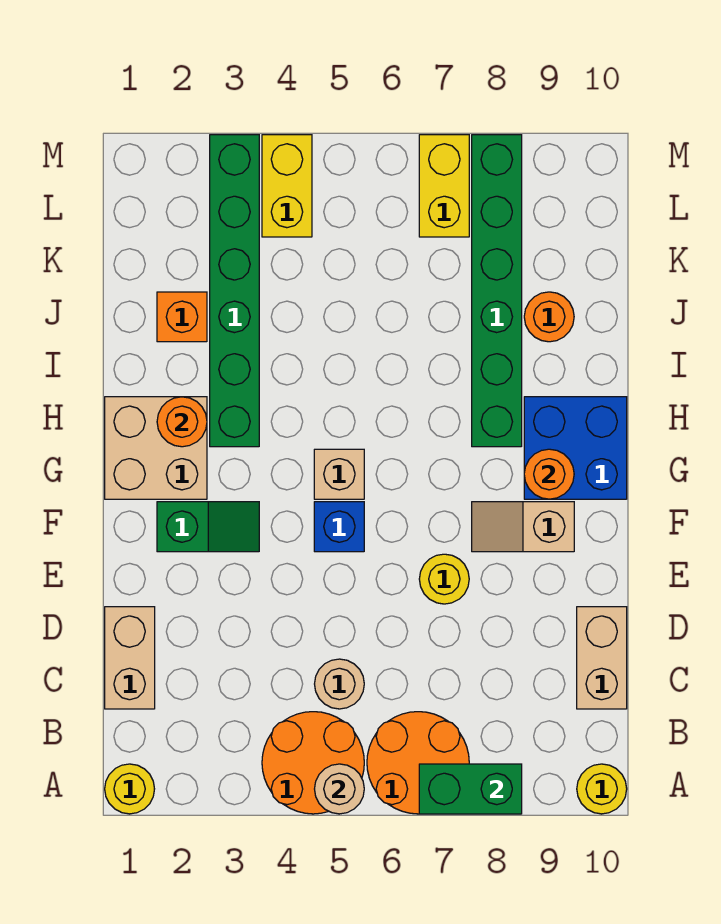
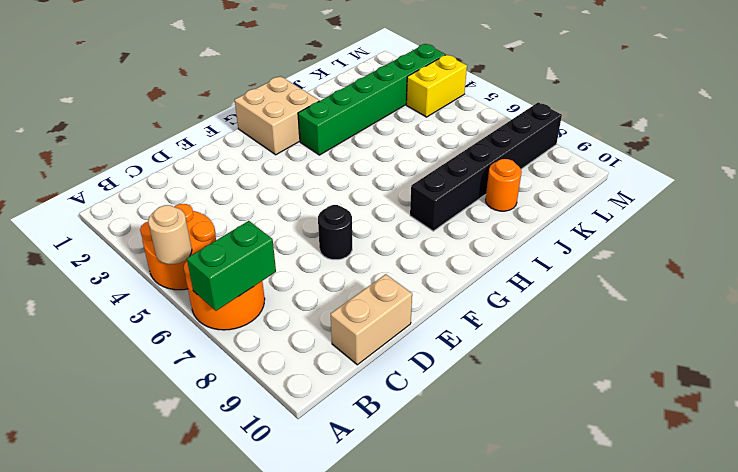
green brick A7:B7 level 2 -> green brick A7:A8 level 2
black round brick E7 level 1 -> yellow round brick E7 level 1
black brick H8:M8 level 1 -> green brick H8:M8 level 1
none -> yellow round brick A1 level 1
none -> yellow round brick A10 level 1
none -> tan brick C1:D1 level 1

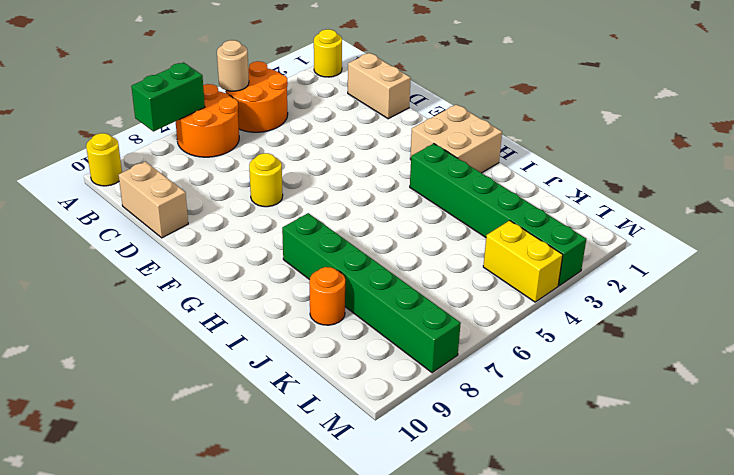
none -> tan round brick C5 level 1
none -> green slope F2:F3 level 1 top 2
none -> blue brick F5 level 1

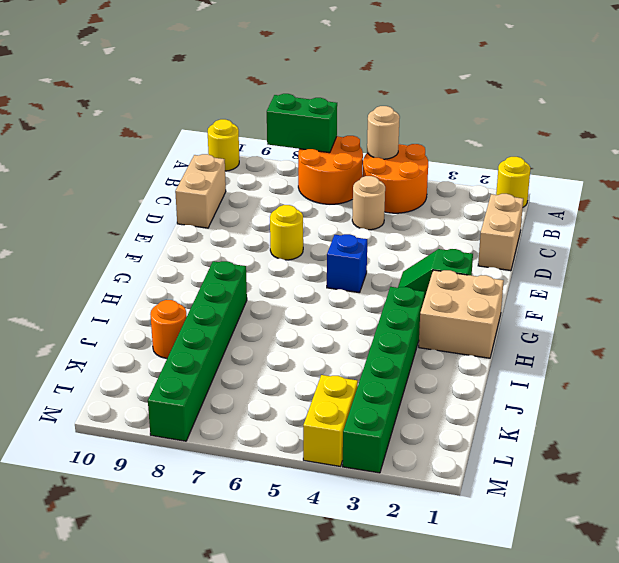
none -> tan slope F8:F9 level 1 top 9
none -> tan brick G5 level 1
none -> blue brick G9:H10 level 1

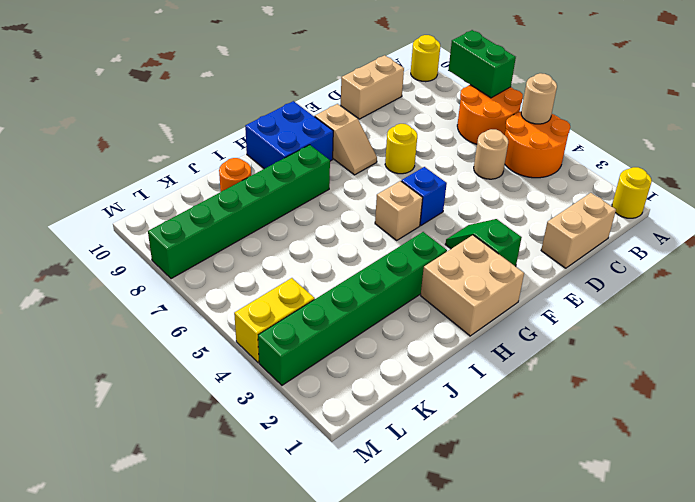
none -> orange brick J2 level 1
none -> yellow brick L7:M7 level 1
none -> orange round brick G9 level 2

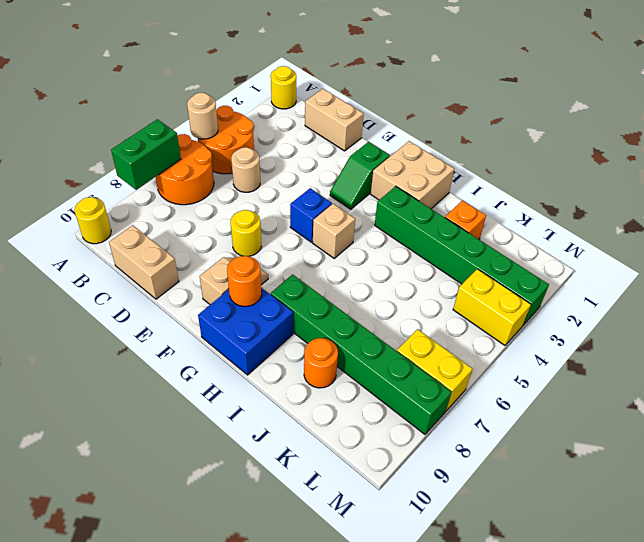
none -> orange round brick H2 level 2

